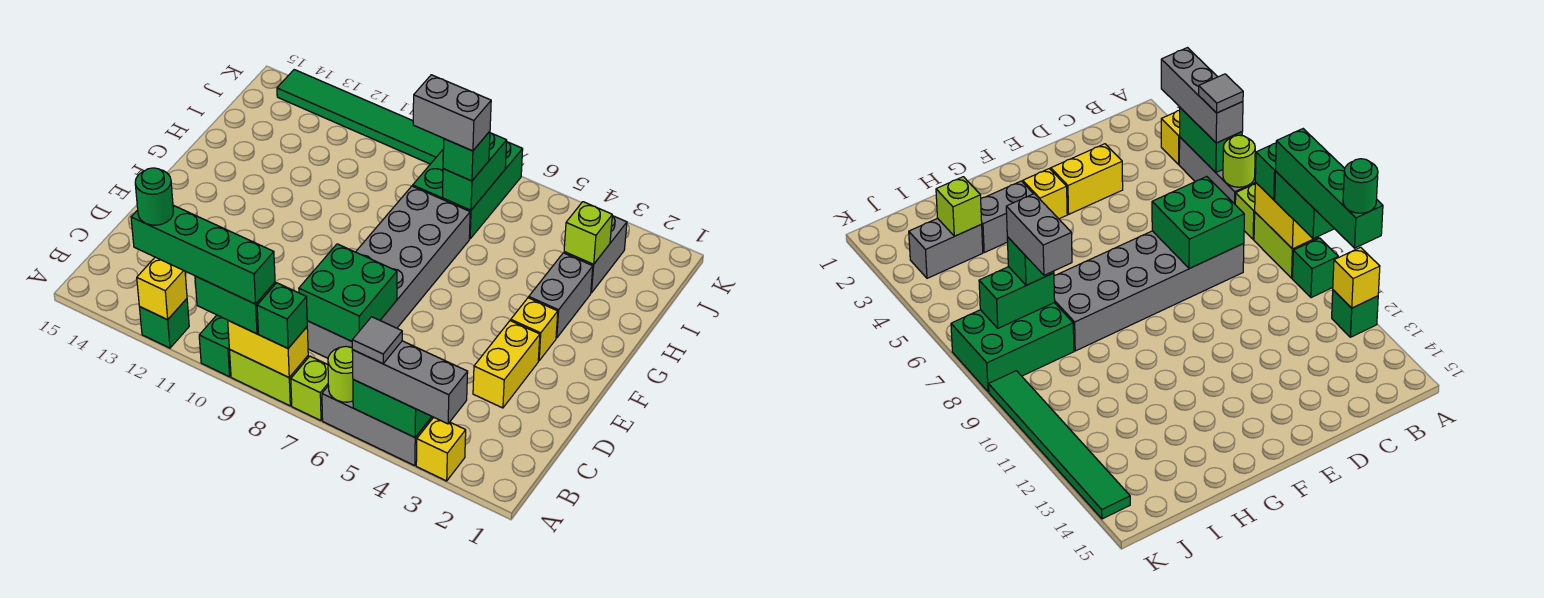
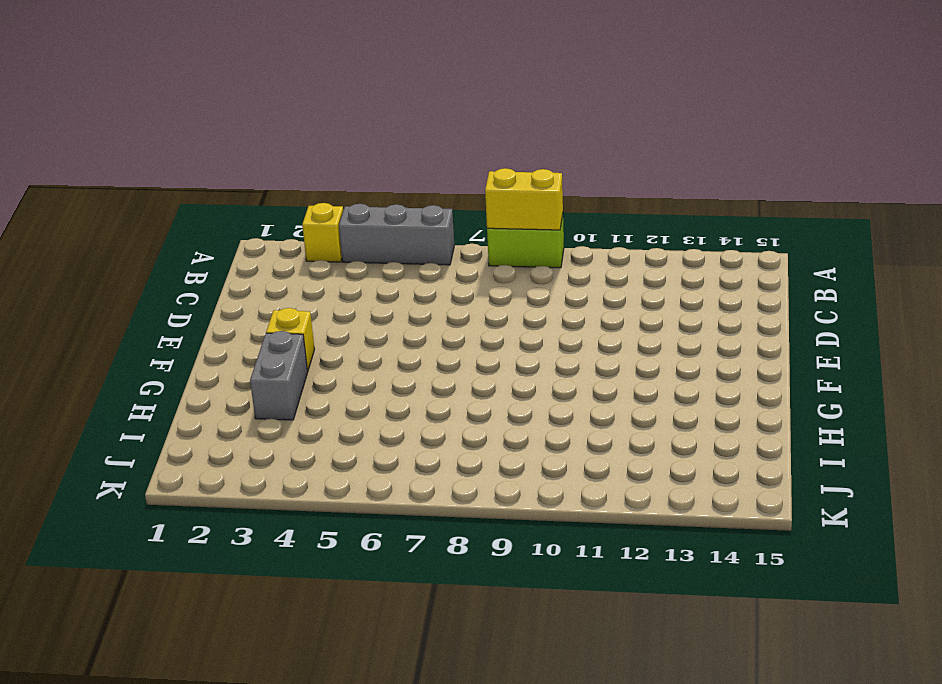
none -> lime brick A7 level 1
none -> green brick A10 level 1
none -> green brick A12 level 1

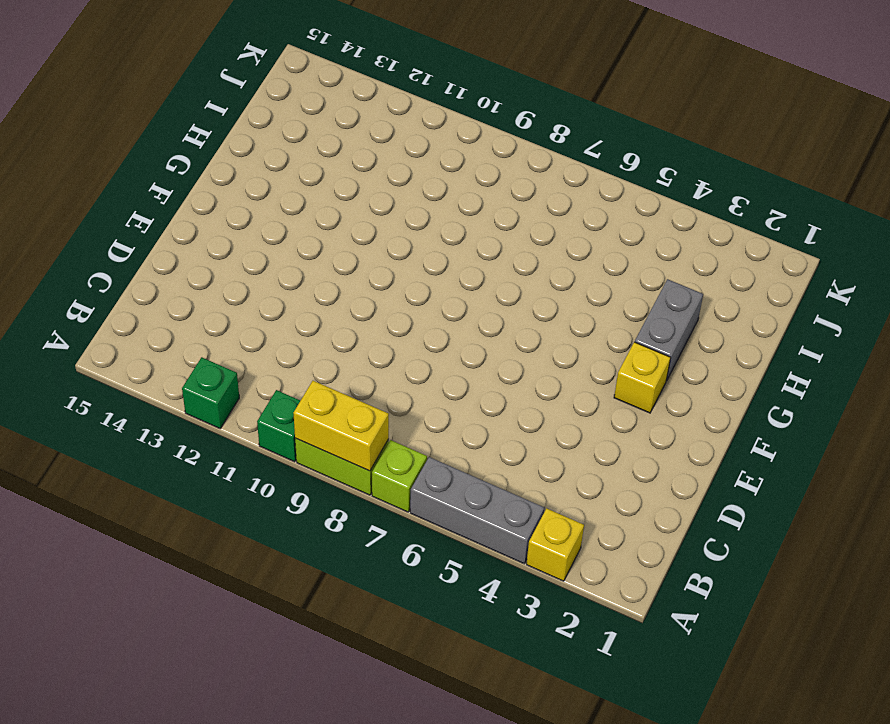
none -> grey brick C7:H8 level 1
none -> yellow brick D3:E3 level 1
none -> grey brick I3:J3 level 1

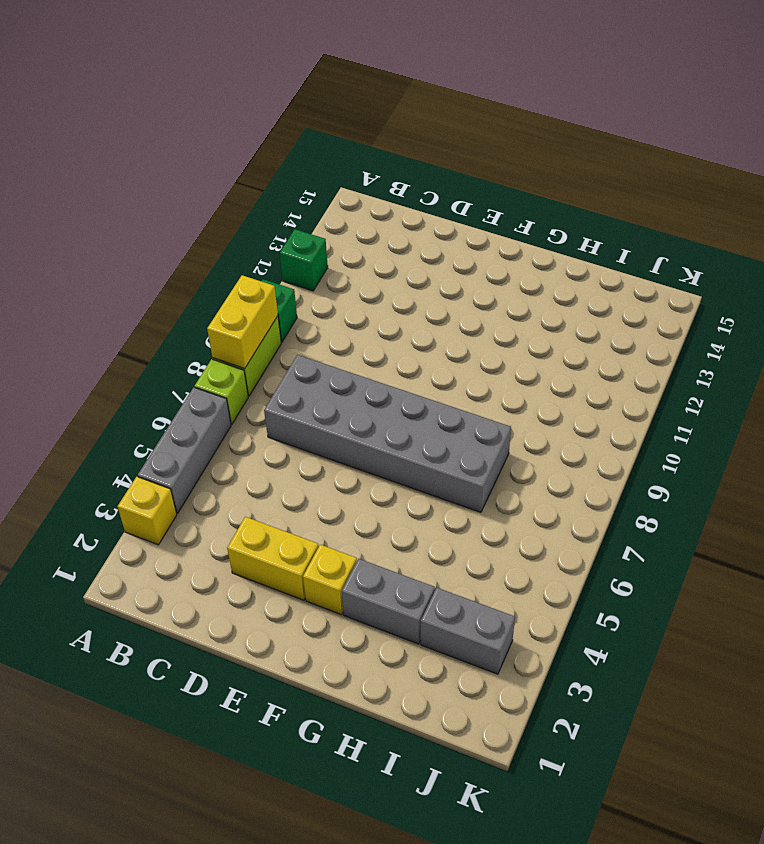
none -> green brick I7:K8 level 1
none -> green tile K9:K14 level 1
none -> green brick A4:A5 level 2

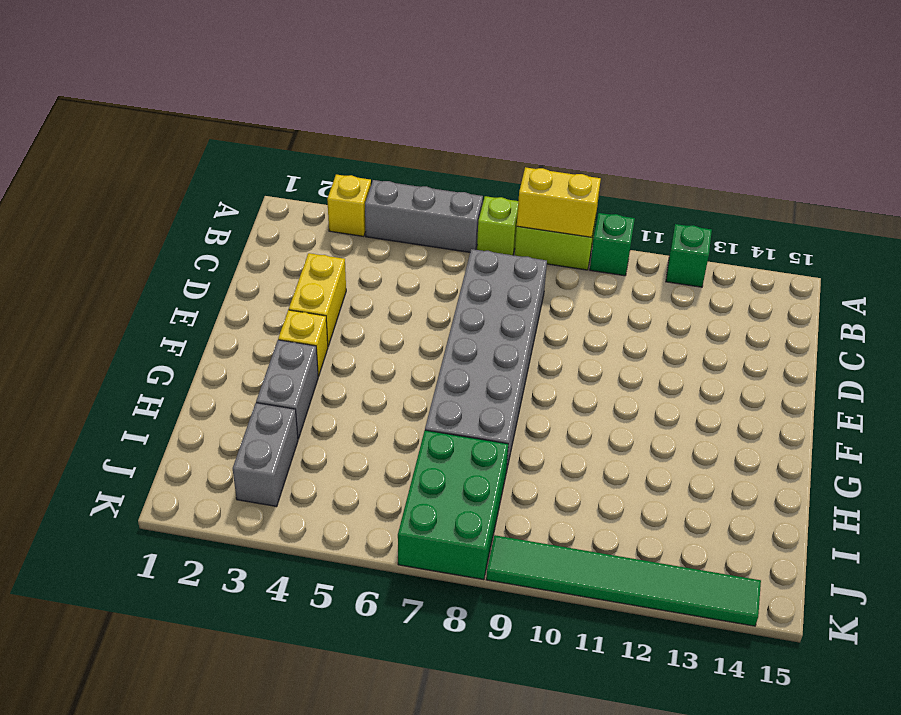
none -> green brick A4:A5 level 2
none -> lime round brick A6 level 2
none -> yellow brick A12 level 2

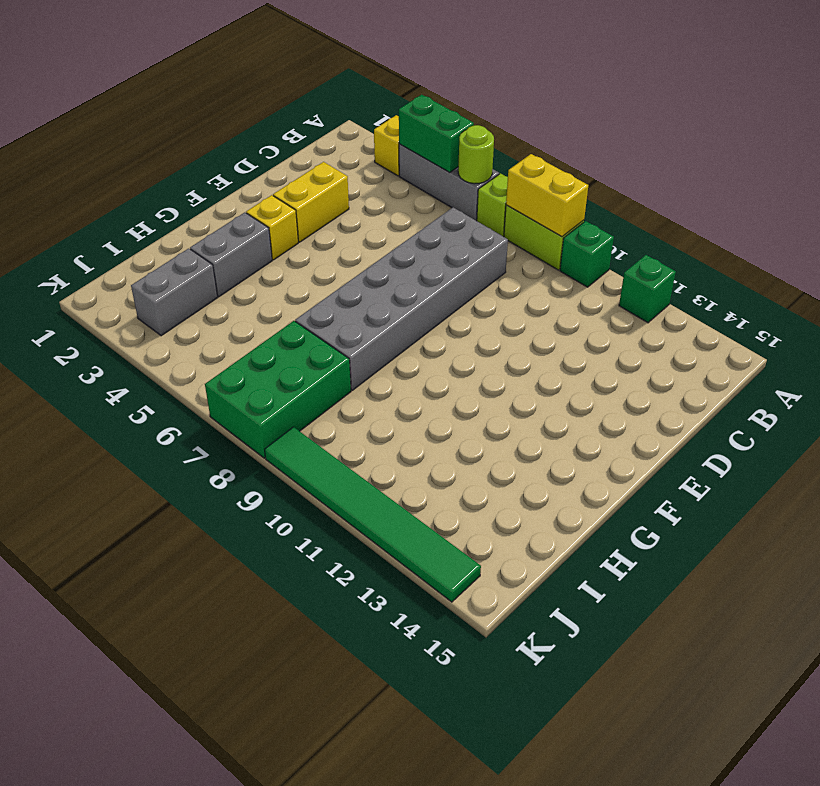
none -> yellow brick A12 level 2
none -> green brick C7:D8 level 2
none -> lime brick I3 level 2

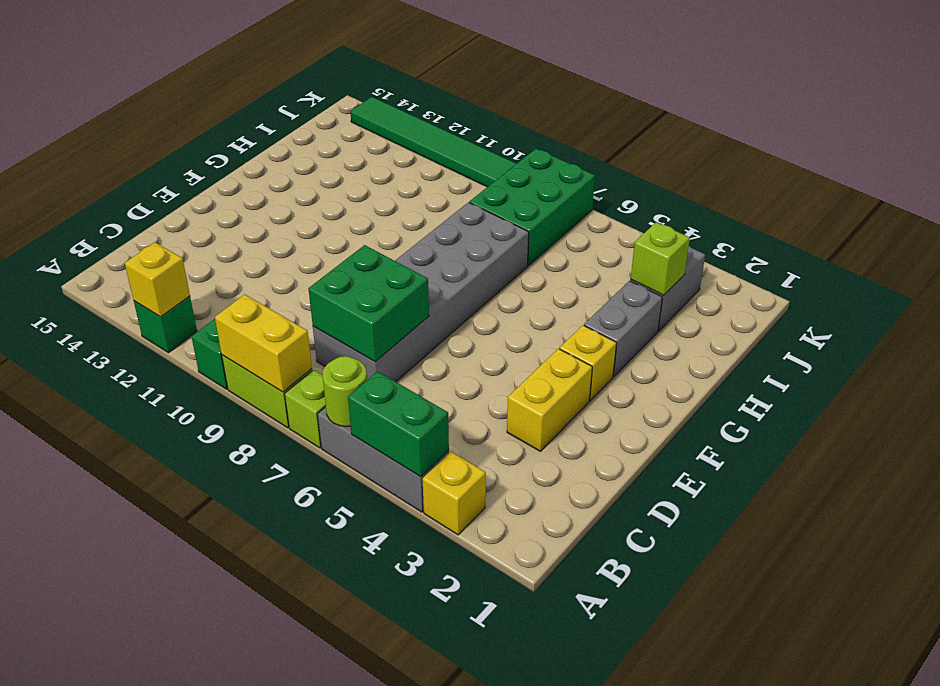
none -> green brick I7:J7 level 2
none -> grey brick A3:A5 level 3
none -> green brick A8 level 3

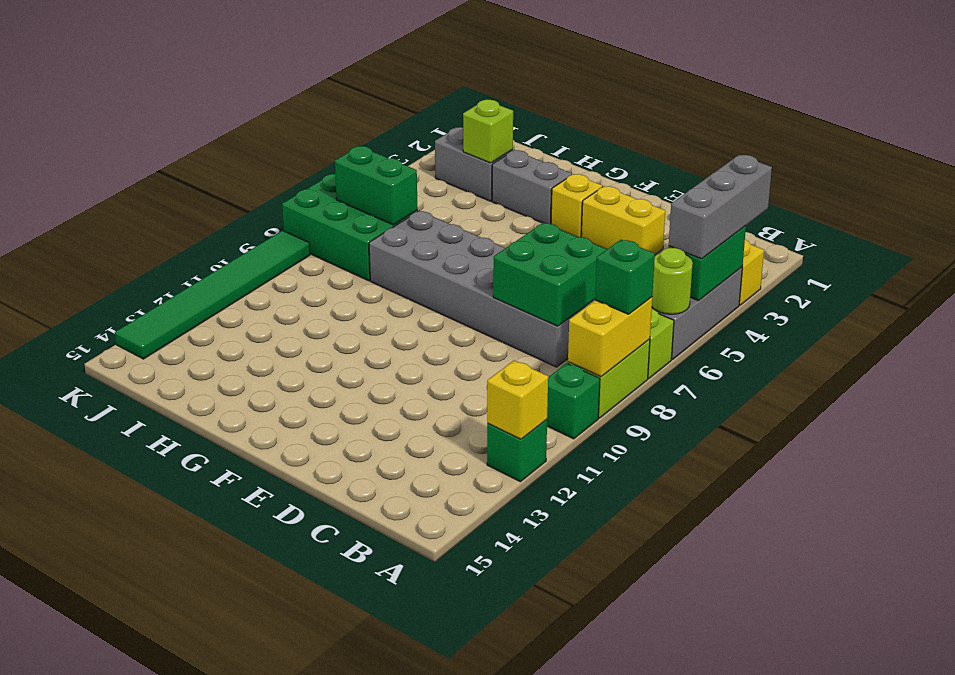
none -> green brick A9:A10 level 3
none -> green brick I7 level 3
none -> grey tile A5 level 4

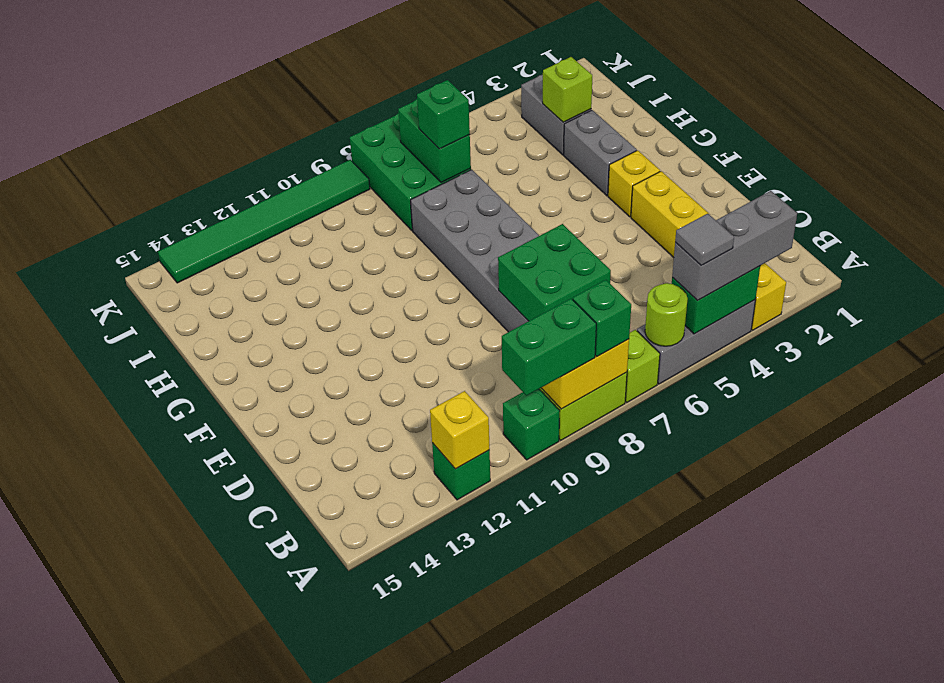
none -> green brick A9:A12 level 4
none -> grey brick I7:I8 level 4
none -> green round brick A12 level 5

